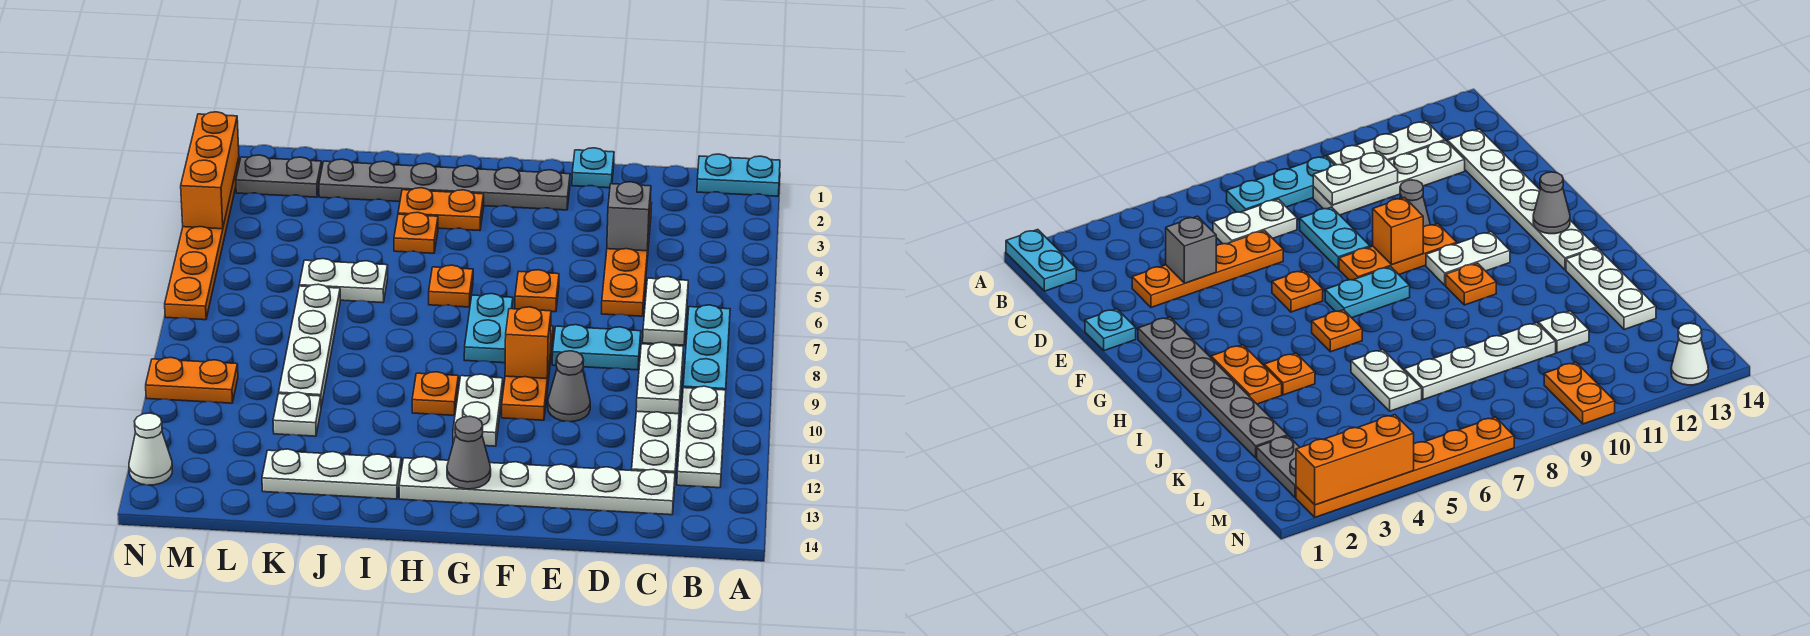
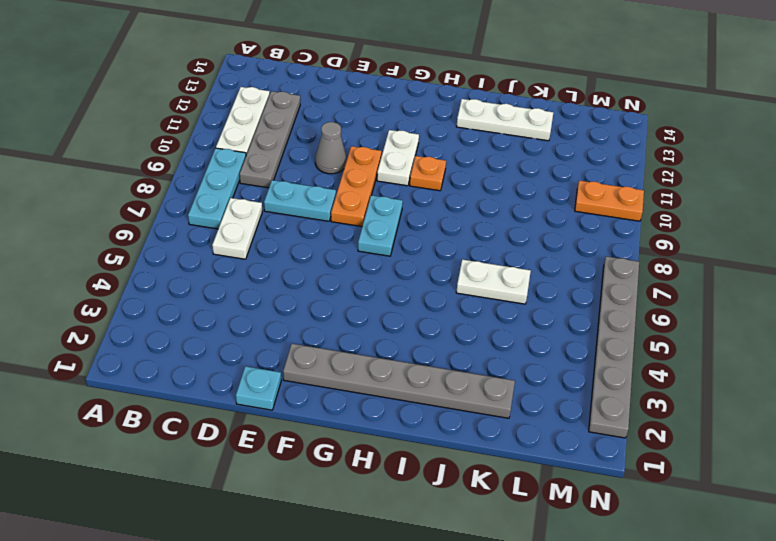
grey plate C9:C12 level 1 -> white plate C9:C12 level 1
grey plate N2:N7 level 1 -> orange plate N2:N7 level 1
none -> cyan plate A1:B1 level 1
none -> white plate C13:H13 level 1
none -> orange plate D3:D6 level 1
none -> orange plate F6 level 1

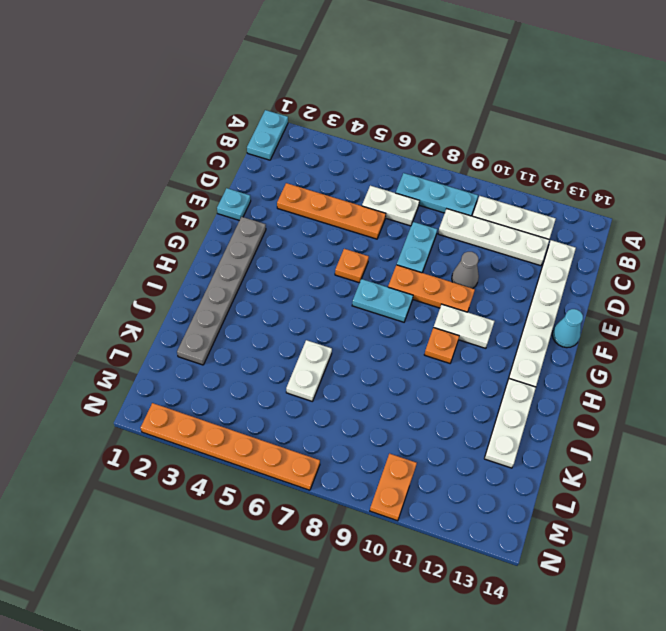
cyan cone F14 level 1 -> none
none -> orange plate H3:I3 level 1
none -> orange plate H6 level 1
none -> orange plate I4 level 1
none -> white plate K7:K10 level 1

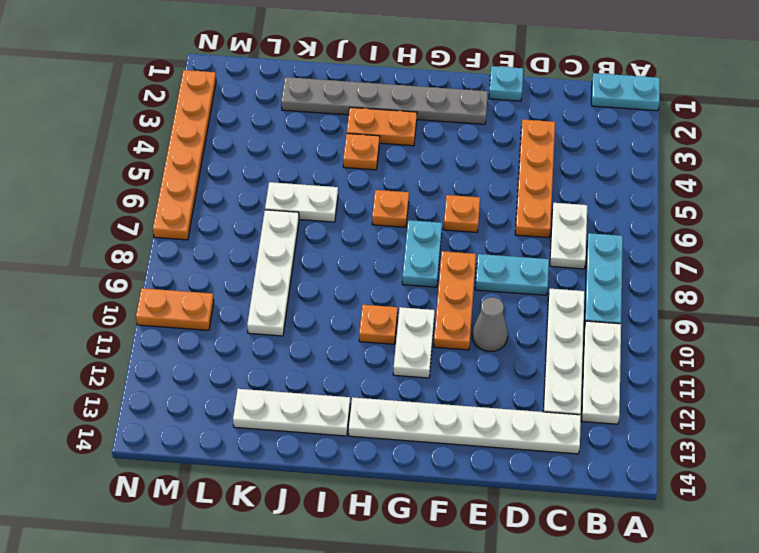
none -> white plate K11 level 1
none -> grey plate L2:M2 level 1
none -> white cone N13 level 1
none -> white plate C9:C10 level 2

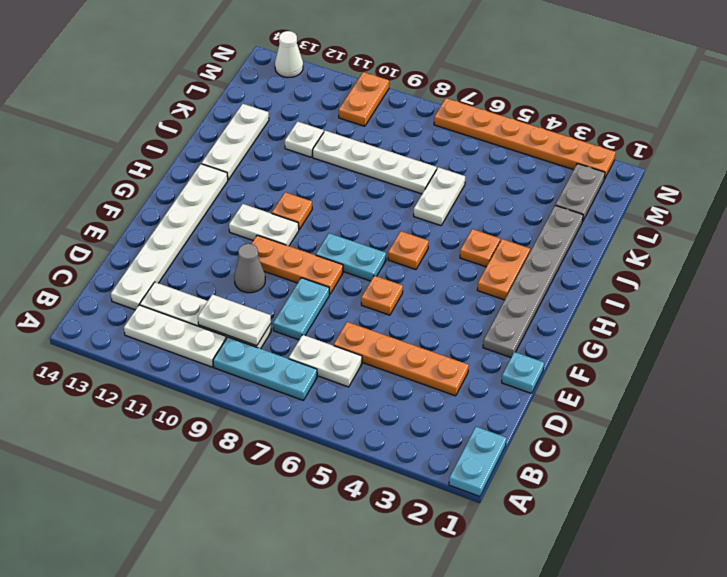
none -> grey brick D4 level 2
none -> orange brick F9 level 2
none -> grey cone G13 level 2
none -> orange brick N2:N4 level 2

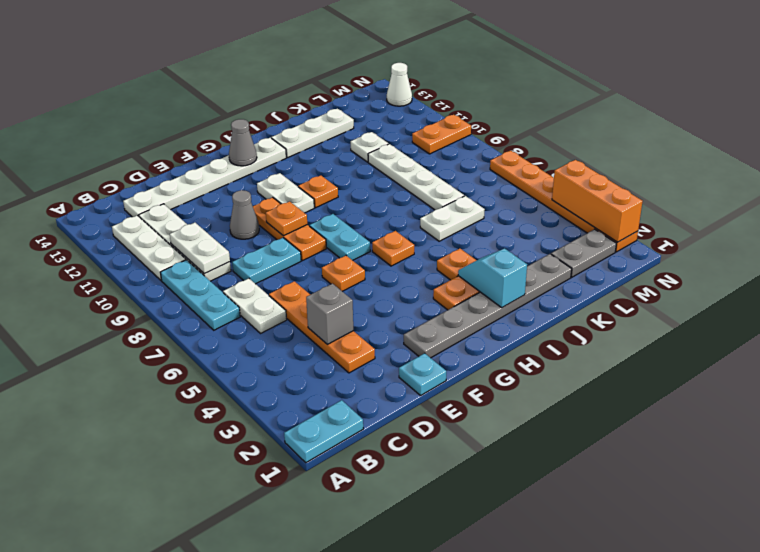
orange plate F9 level 2 -> orange brick F9 level 2
cyan slope I2:I3 level 2 top 2 -> none

